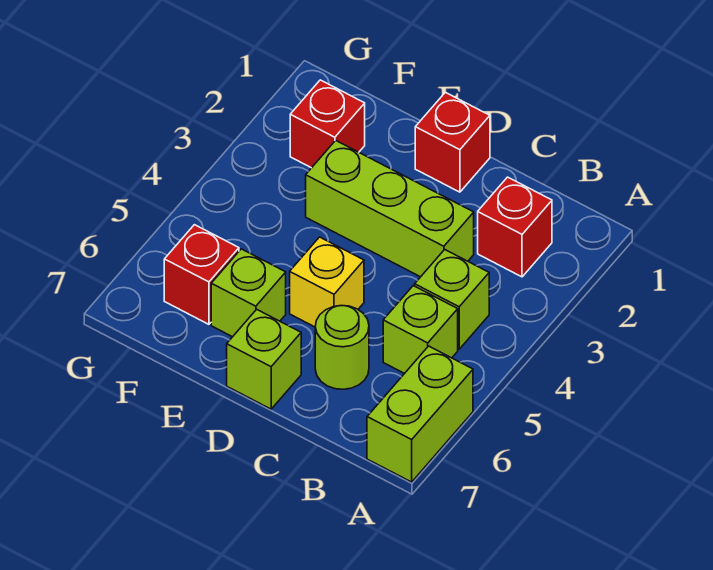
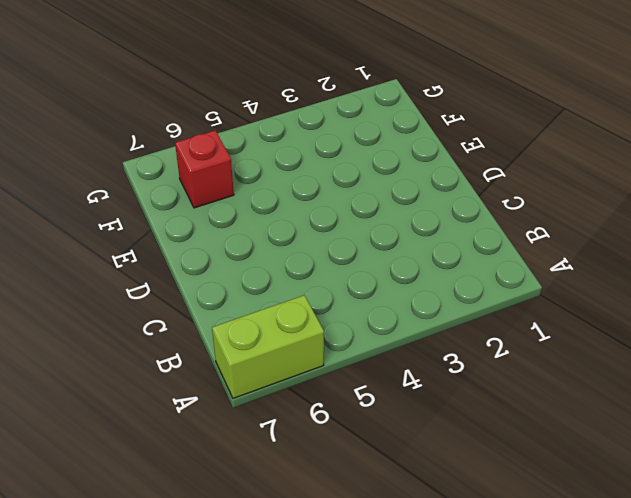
none -> red brick B2 level 1
none -> lime brick B4 level 1
none -> lime brick B5 level 1

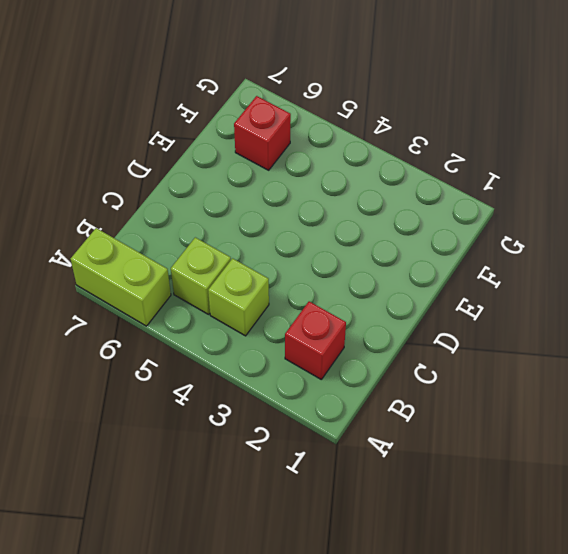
none -> lime brick C3:E3 level 1
none -> lime round brick C6 level 1
none -> red brick D1 level 1

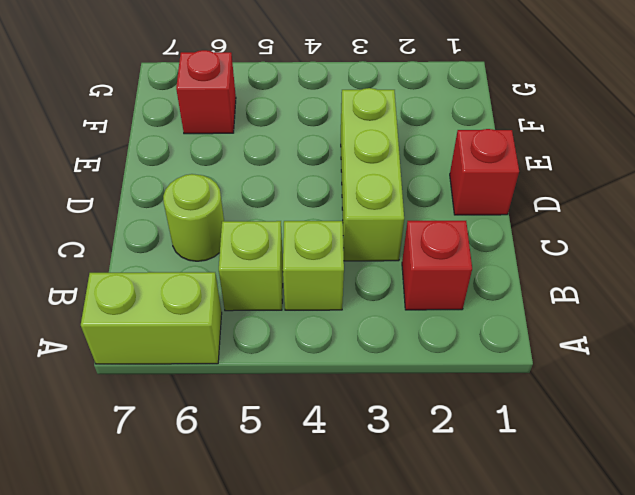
none -> yellow brick D5 level 1
none -> lime brick D7 level 1
none -> lime brick E6 level 1

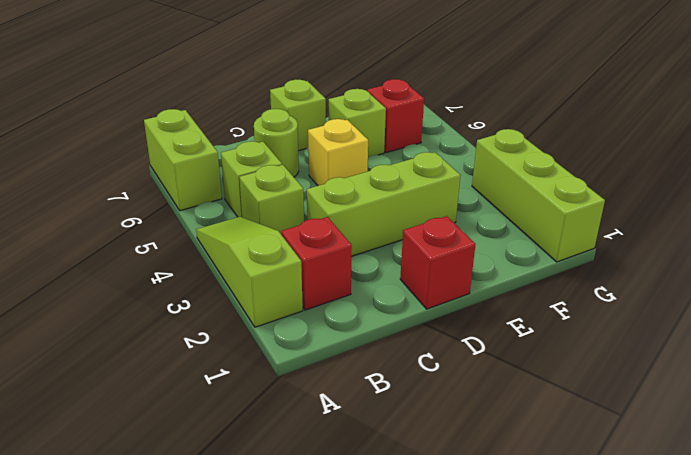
lime slope A2:A4 level 1 top 2 -> none
lime brick G1:G3 level 1 -> none
none -> red brick F2 level 1

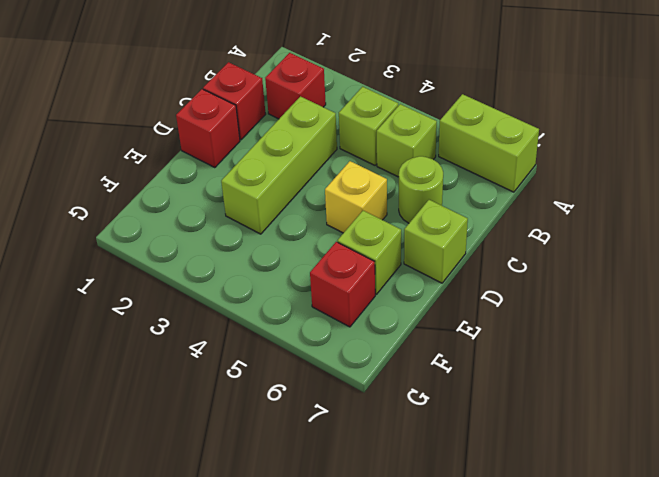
red brick C1 level 1 -> red brick F2 level 1

